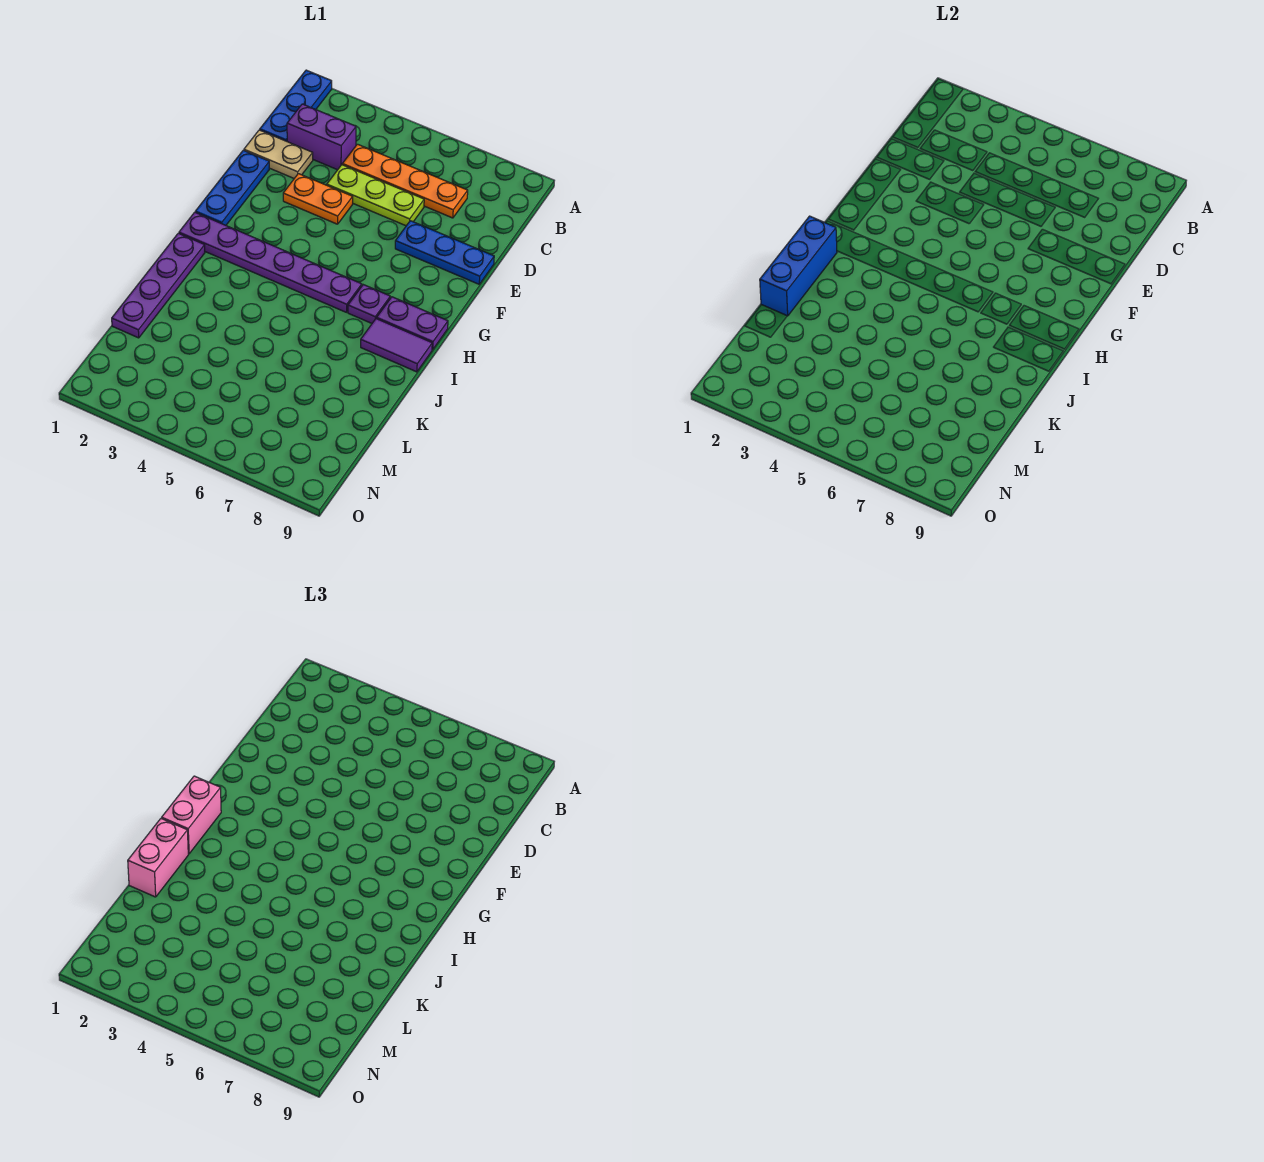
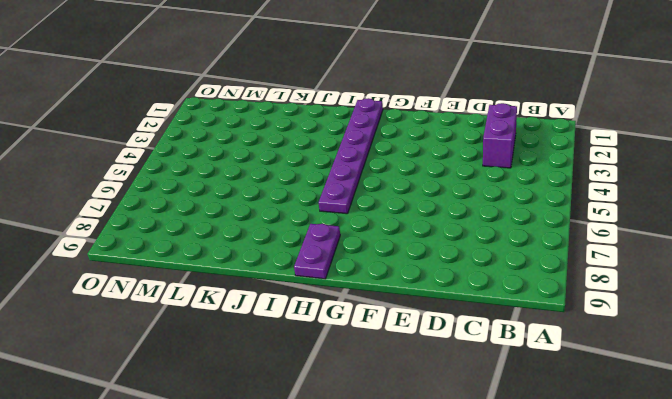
none -> blue plate A1:C1 level 1
none -> orange plate C4:C7 level 1
none -> tan plate D1:D2 level 1

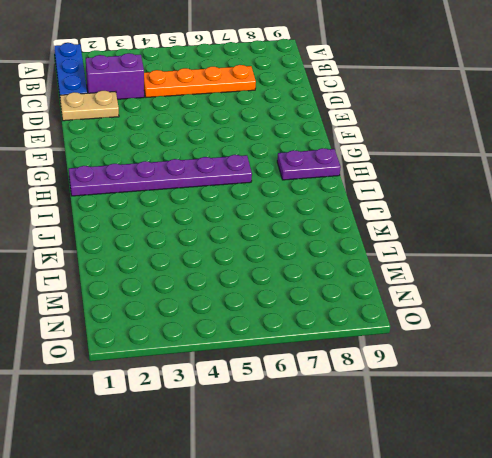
none -> lime plate D4:D6 level 1
none -> blue plate E1:G1 level 1
none -> orange plate E3:E4 level 1

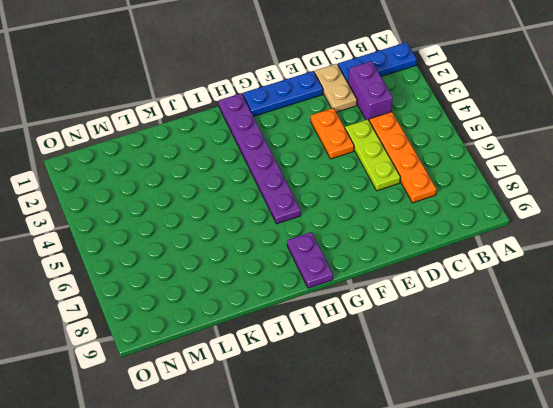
none -> blue plate E7:E9 level 1
none -> purple plate H7 level 1
none -> purple plate I1:L1 level 1

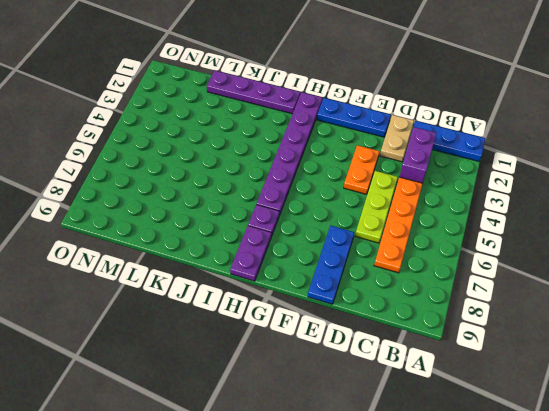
none -> purple tile I8:I9 level 1
none -> blue brick I1:K1 level 2
none -> pink brick H1:I1 level 3

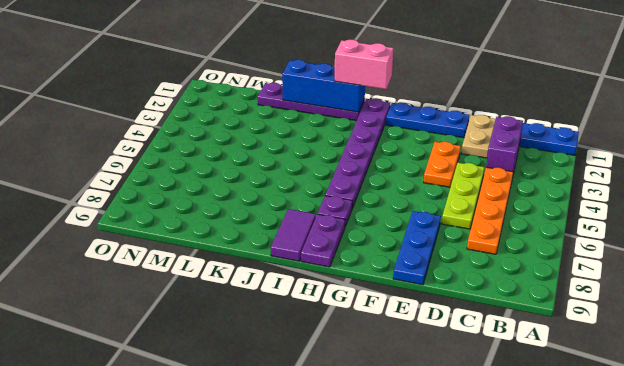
none -> pink brick J1:K1 level 3

